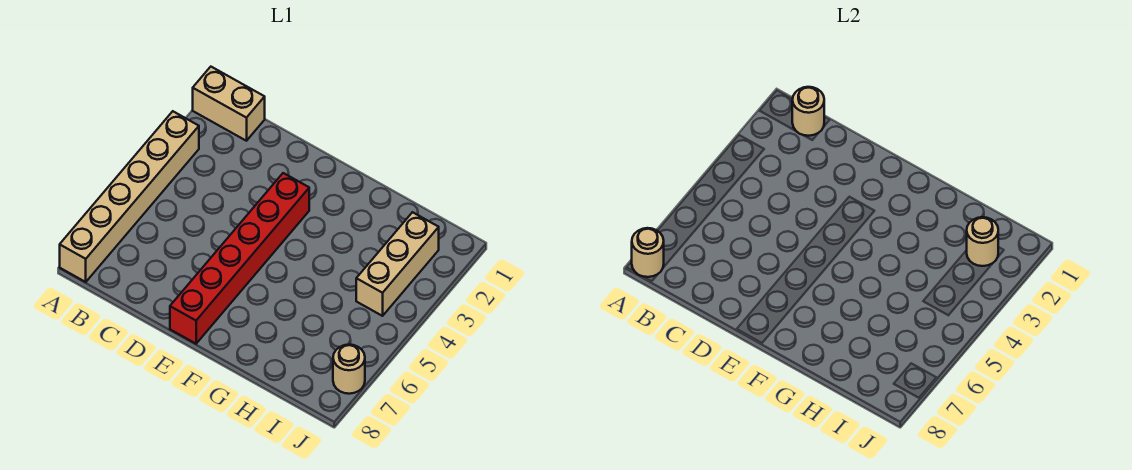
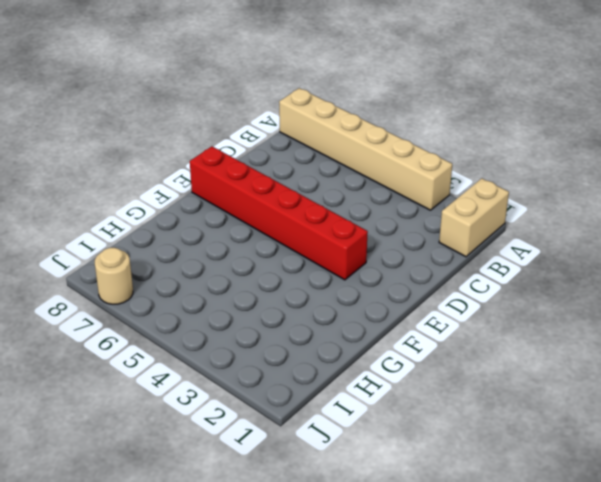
none -> tan brick I2:I4 level 1
none -> tan round brick A8 level 2

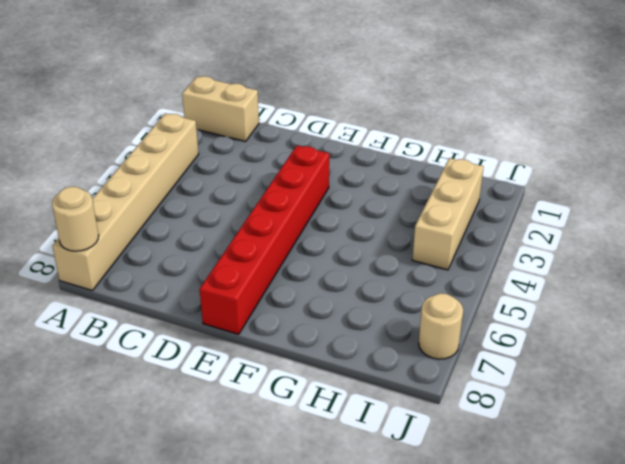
none -> tan round brick B1 level 2
none -> tan round brick I2 level 2

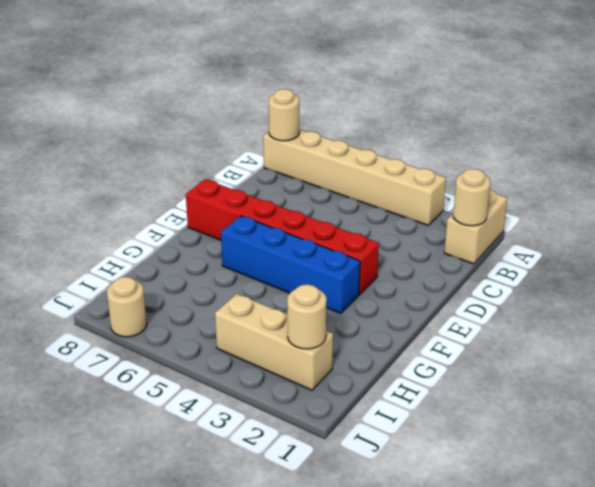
blue brick F3:F6 level 1 -> none

